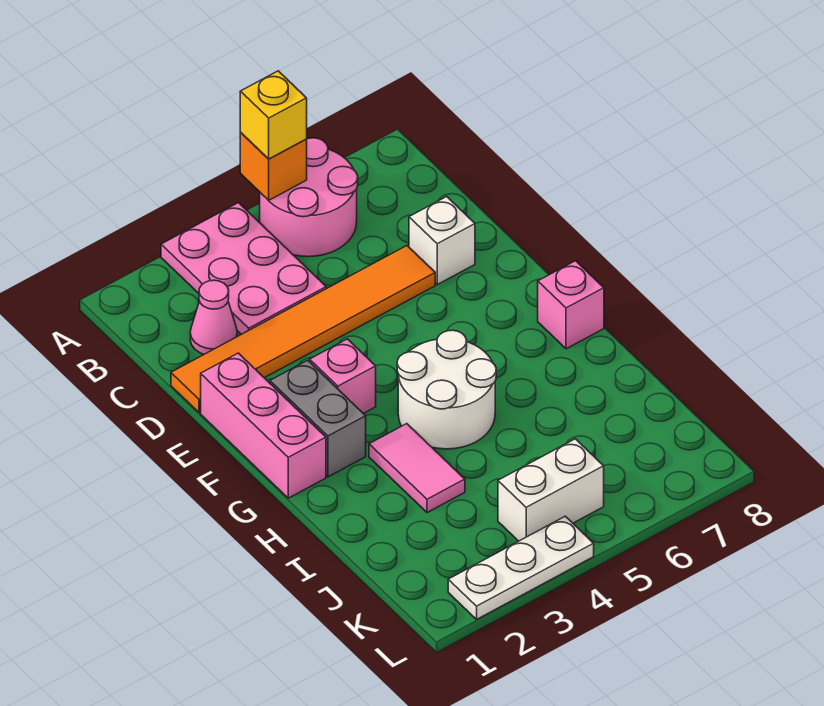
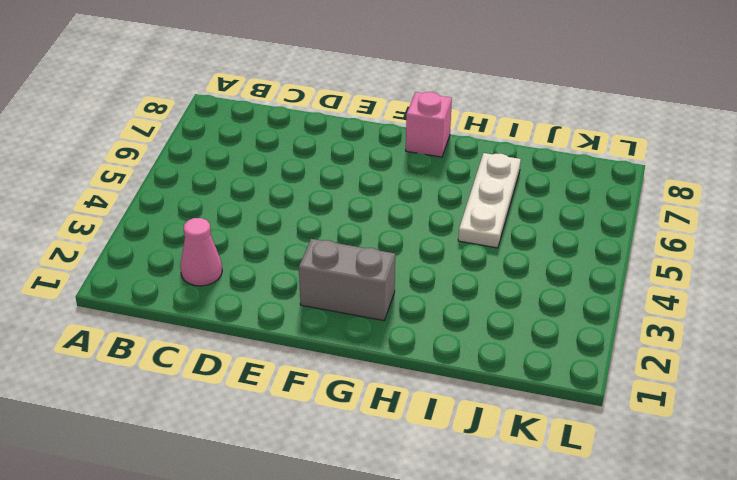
white plate I5:I7 level 1 -> white plate L2:L4 level 1
none -> pink plate A3:C4 level 1
none -> pink round brick A5:B6 level 1
none -> orange tile D1:D6 level 1

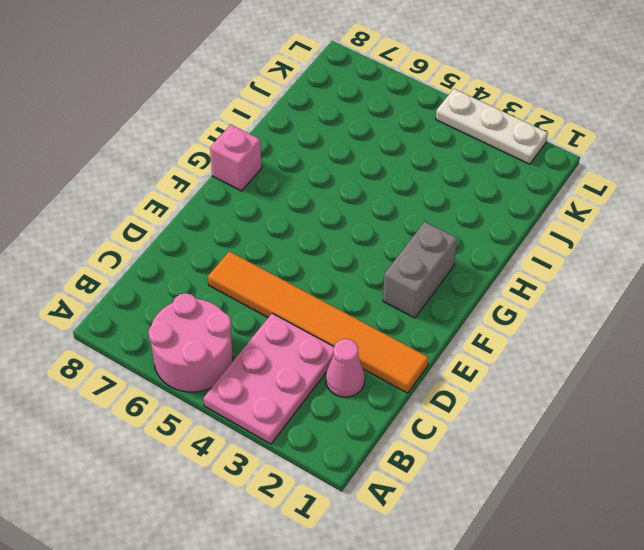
none -> white brick D7 level 1
none -> pink brick E1:G1 level 1
none -> pink brick F3 level 1

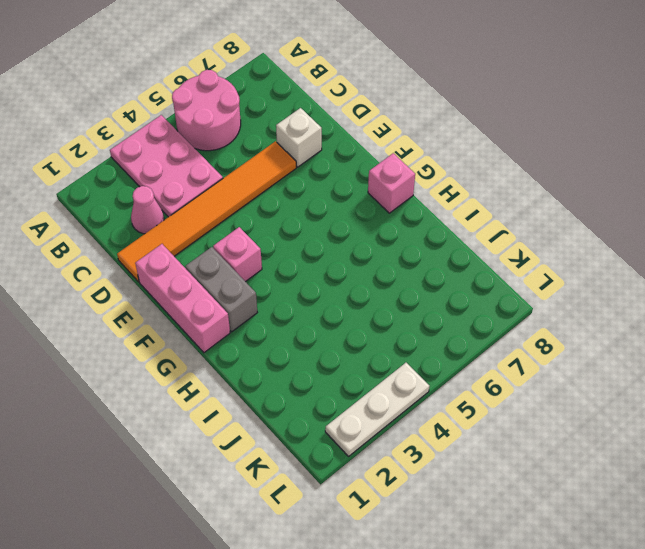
none -> white round brick G4:H5 level 1
none -> pink tile H3:I3 level 1
none -> white brick K4:K5 level 1

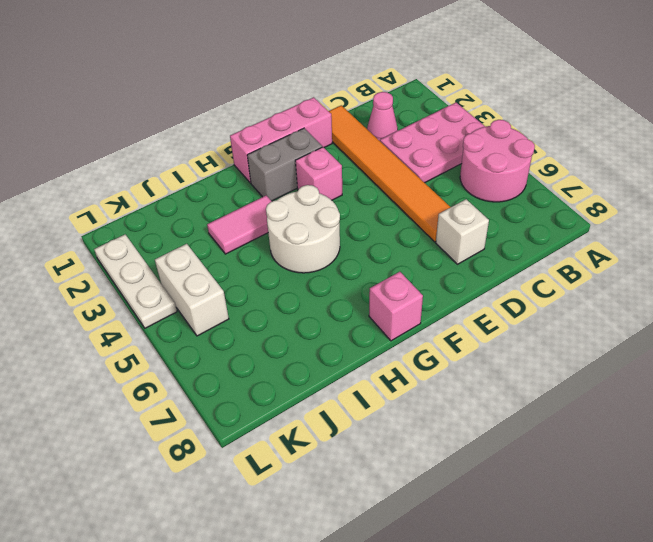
none -> orange brick A5 level 2
none -> yellow brick A5 level 3

